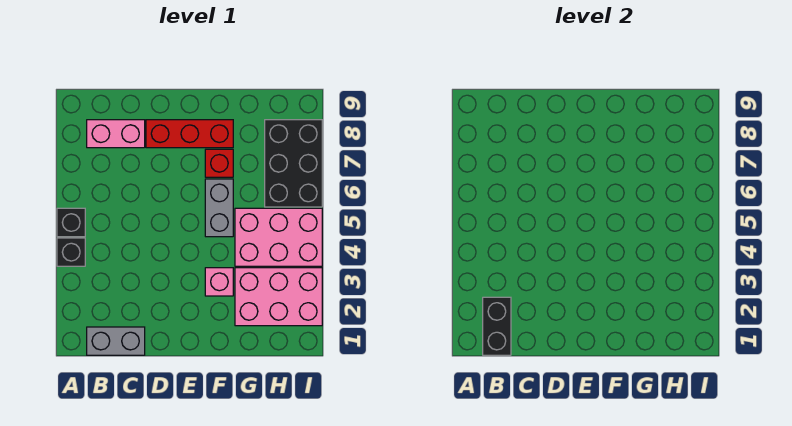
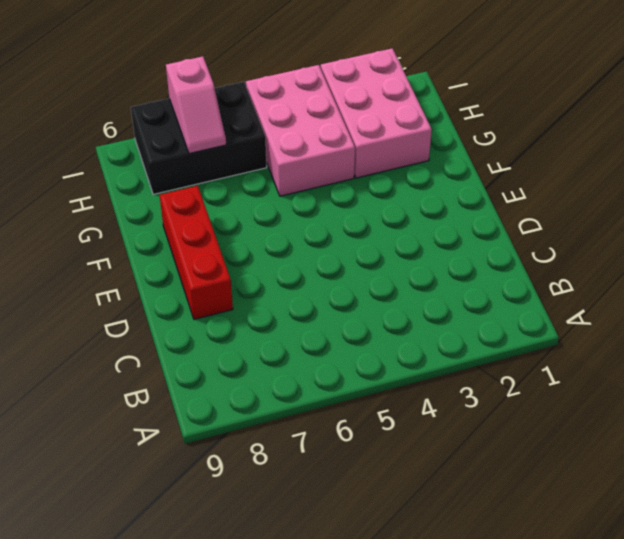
pink slope H7:I7 level 2 top I -> none
none -> black brick A4 level 1
none -> black brick A5 level 1
none -> grey brick B1:C1 level 1

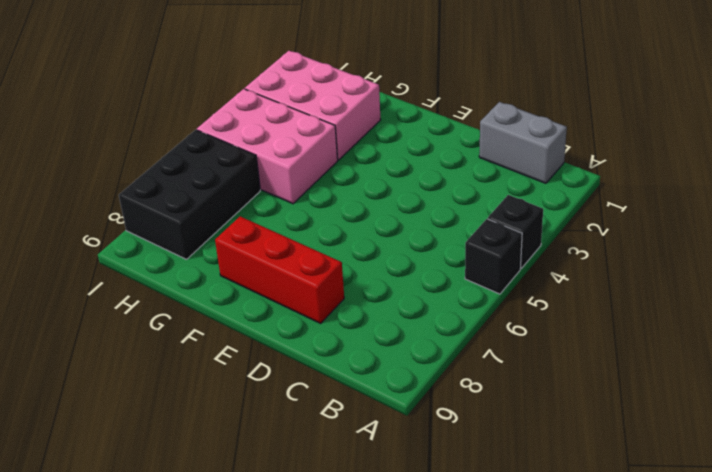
none -> pink brick B8:C8 level 1
none -> pink brick F3 level 1
none -> grey brick F5:F6 level 1

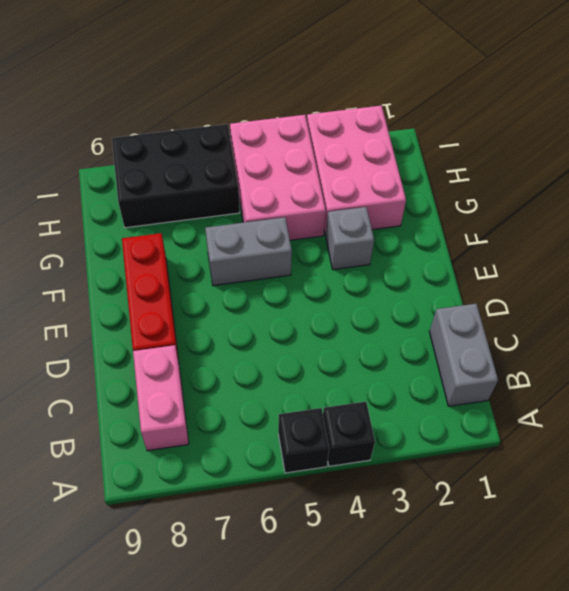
grey brick F3 level 1 -> pink brick F3 level 1
none -> red brick F7 level 1
none -> black brick B1:B2 level 2

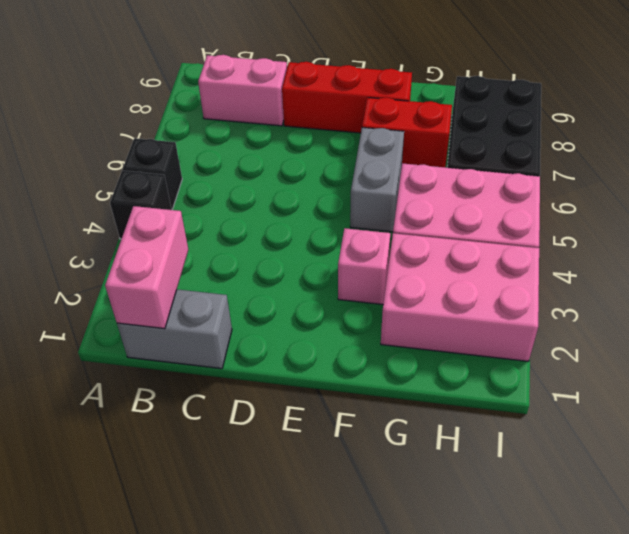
pink brick B1:B2 level 2 -> black brick B1:B2 level 2
red brick F7:G7 level 1 -> red brick F7 level 1

